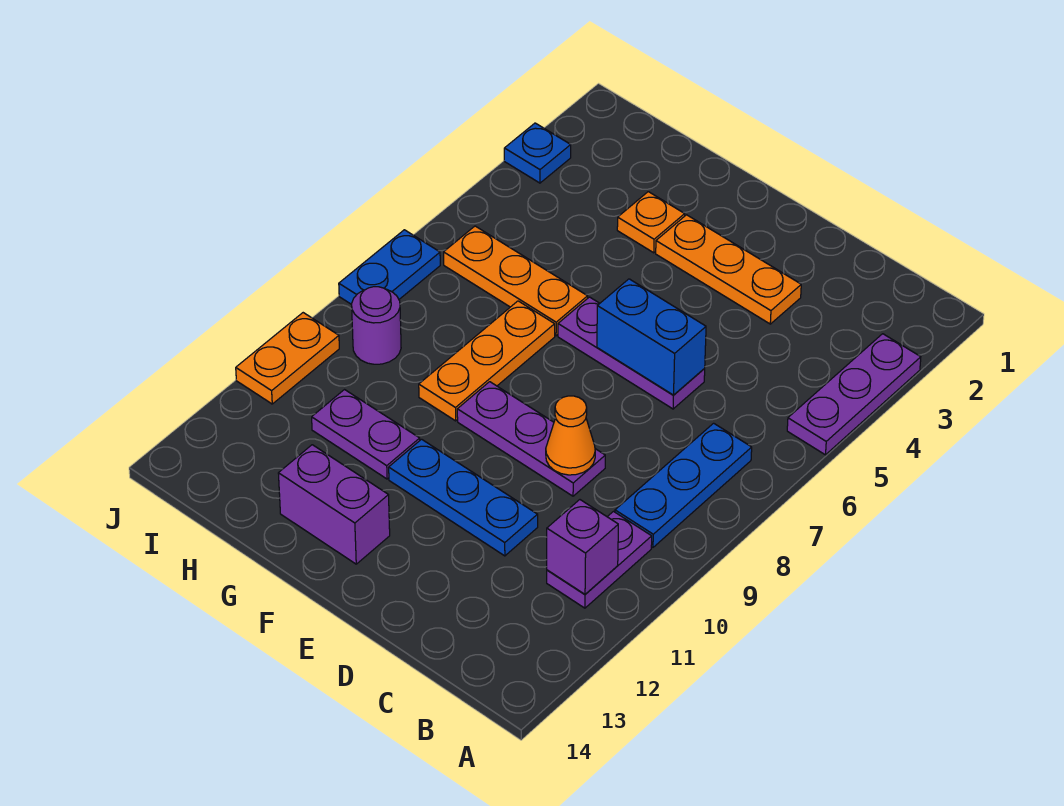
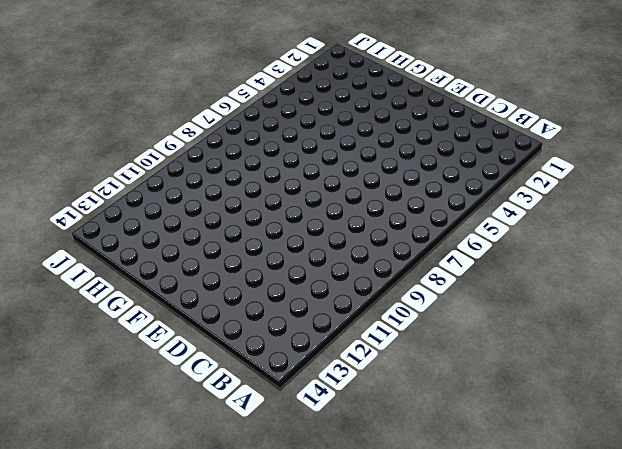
none -> purple plate A3:A5 level 1
none -> blue plate B7:B9 level 1
none -> purple plate B10:B11 level 1

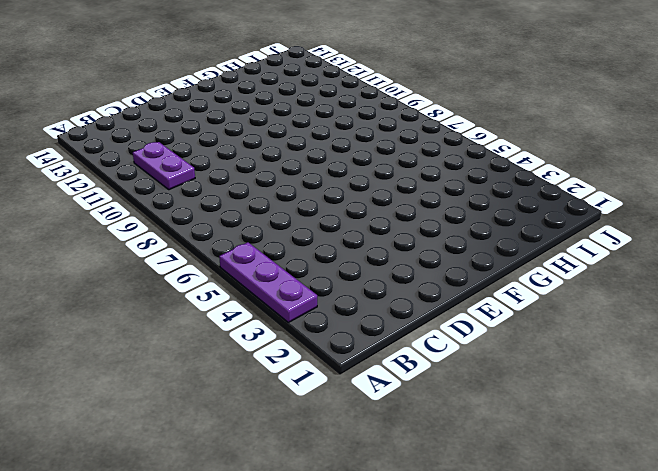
none -> blue plate B7:B9 level 1
none -> orange plate D3:F3 level 1
none -> purple plate D6:F6 level 1

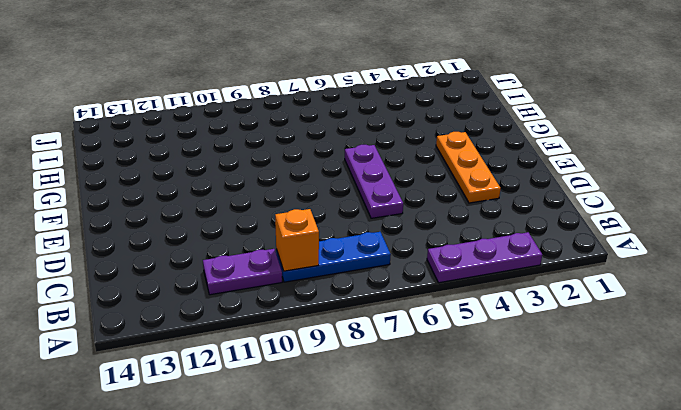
orange brick B9 level 2 -> none
none -> purple plate D9:F9 level 1
none -> blue plate D11:F11 level 1
none -> purple brick F13:G13 level 1

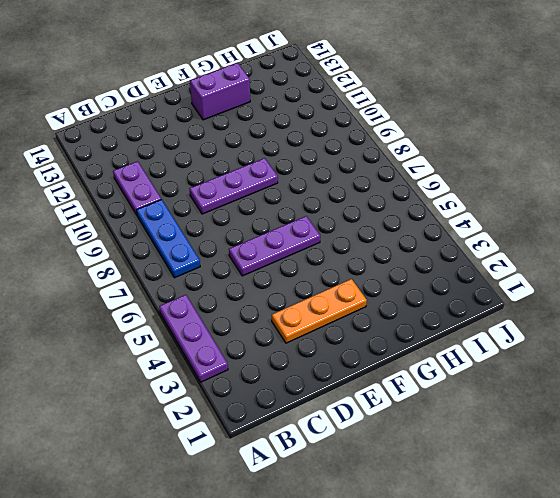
none -> blue plate D11:F11 level 1
none -> orange plate G3 level 1
none -> orange plate G6:I6 level 1

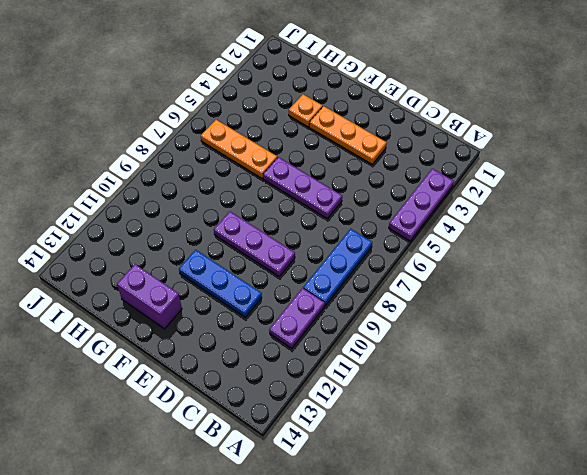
none -> orange plate G7:G9 level 1
none -> purple plate G11:H11 level 1
none -> purple round brick I9 level 1

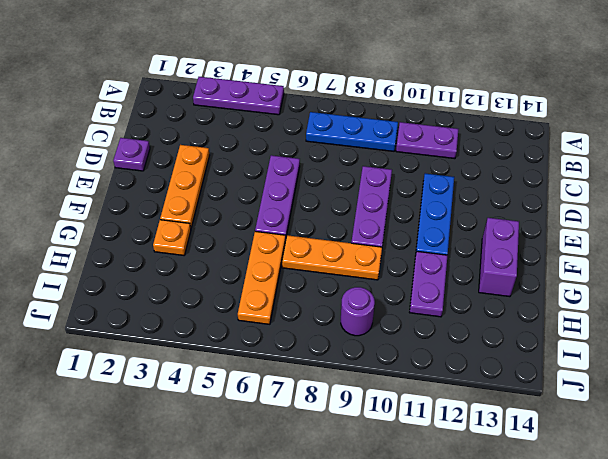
purple plate D1 level 1 -> none
none -> blue plate J3 level 1
none -> blue plate J7:J8 level 1
none -> orange plate J10:J11 level 1

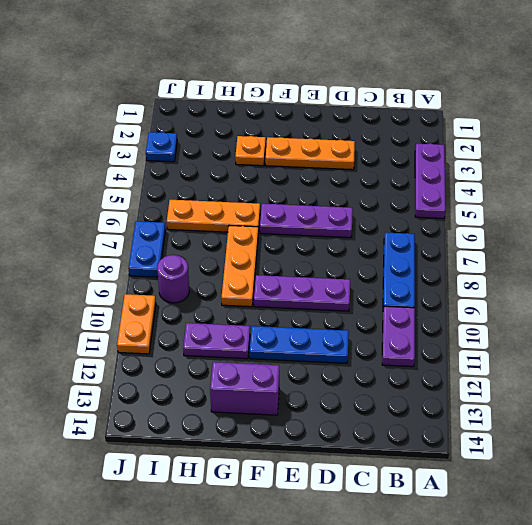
none -> purple brick B11 level 2
none -> blue brick D6:E6 level 2
none -> orange cone D9 level 2

